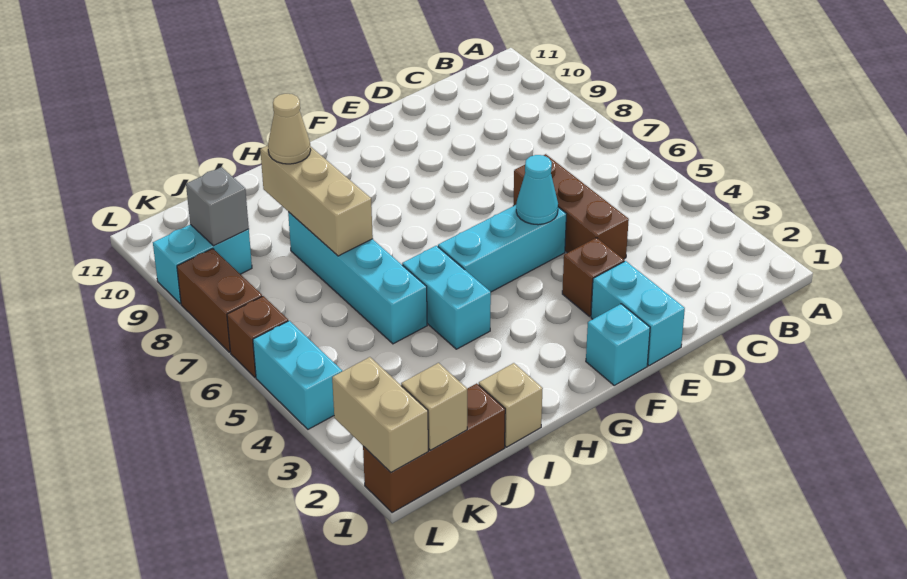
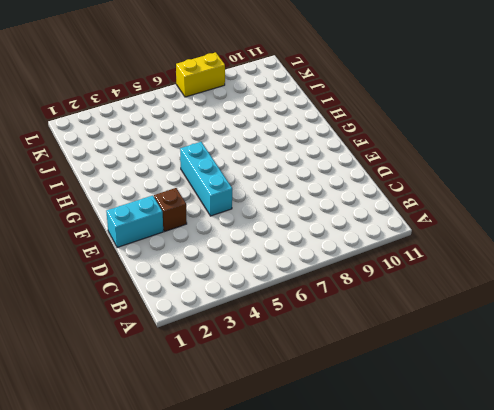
yellow brick L7:L8 level 1 -> brown brick L7:L8 level 1
none -> brown brick D4:D6 level 1
none -> cyan brick F1 level 1
none -> cyan brick H4:H5 level 1

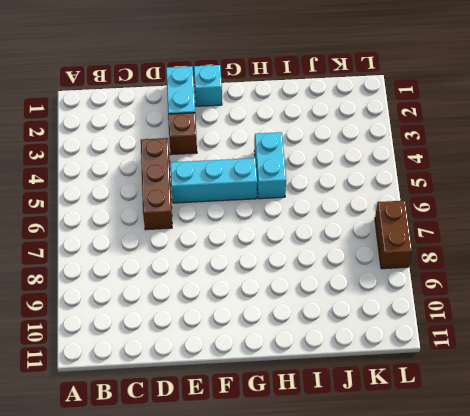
none -> tan brick I1 level 1
none -> cyan brick I5:I8 level 1
none -> brown brick J1:L1 level 1

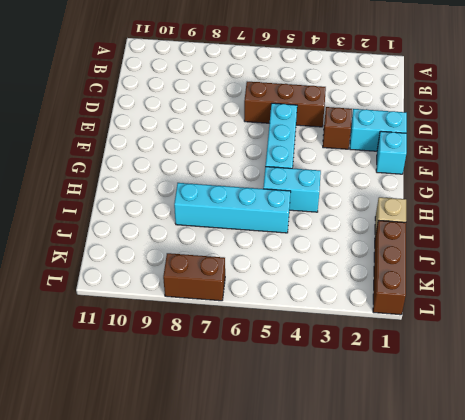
none -> cyan brick K9:L9 level 1
none -> cyan brick L4:L5 level 1
none -> brown brick L6 level 1

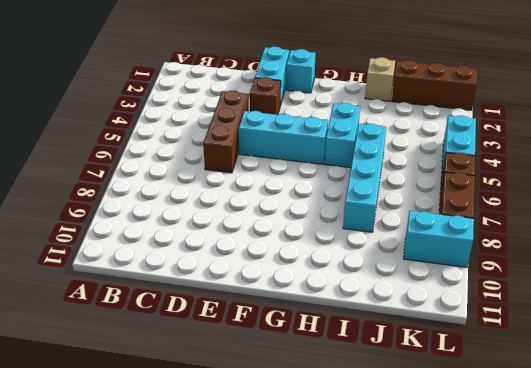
none -> cyan cone E5 level 2
none -> tan brick I7:I9 level 2
none -> tan brick K1 level 2

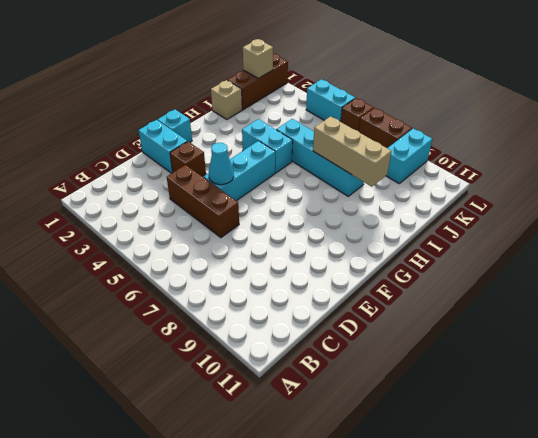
none -> grey brick K9 level 2
none -> tan brick L1:L2 level 2
none -> tan cone I9 level 3

